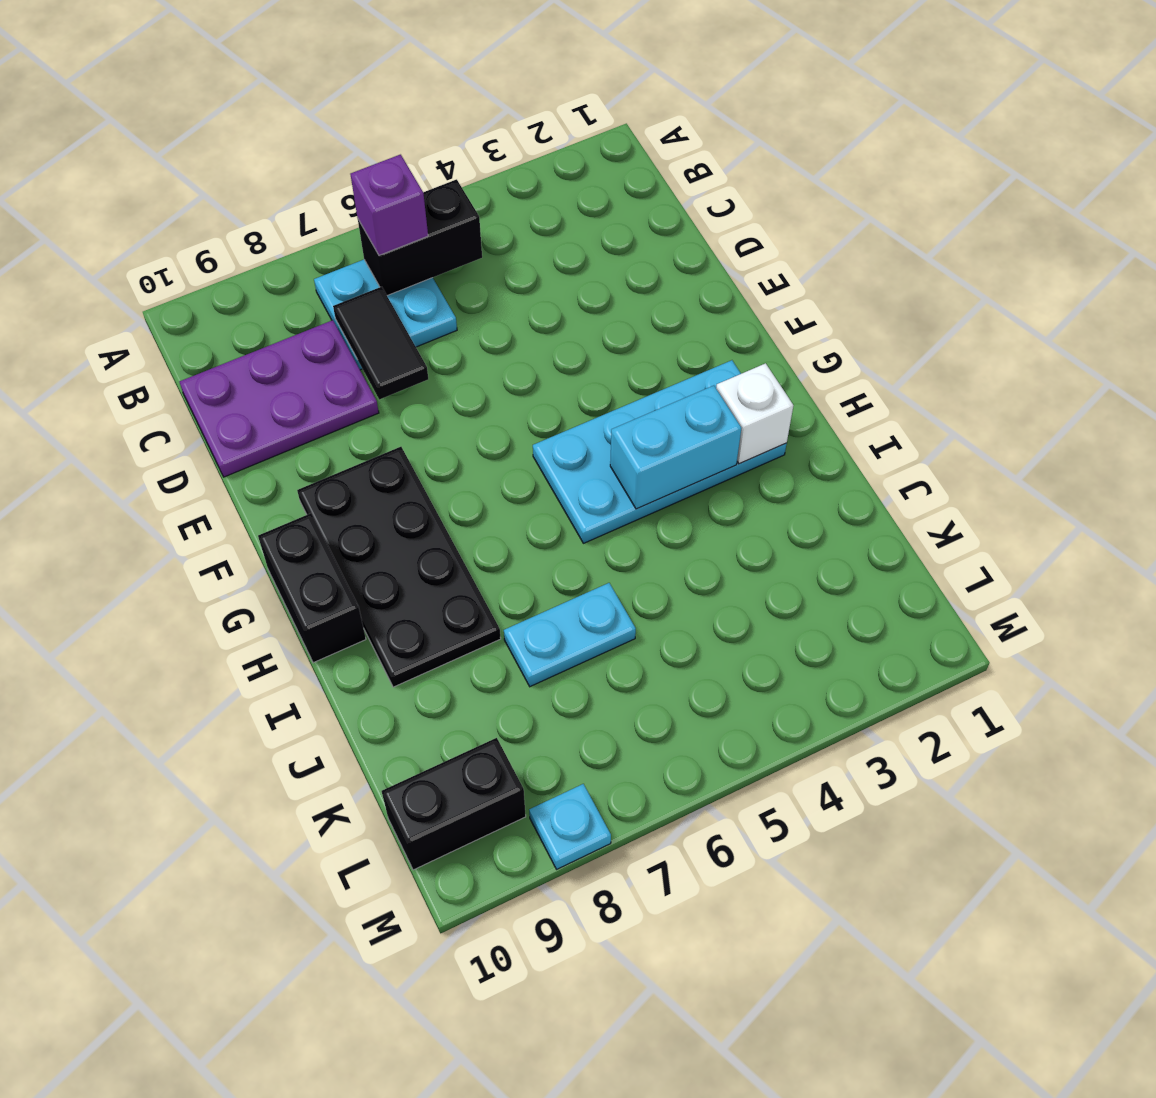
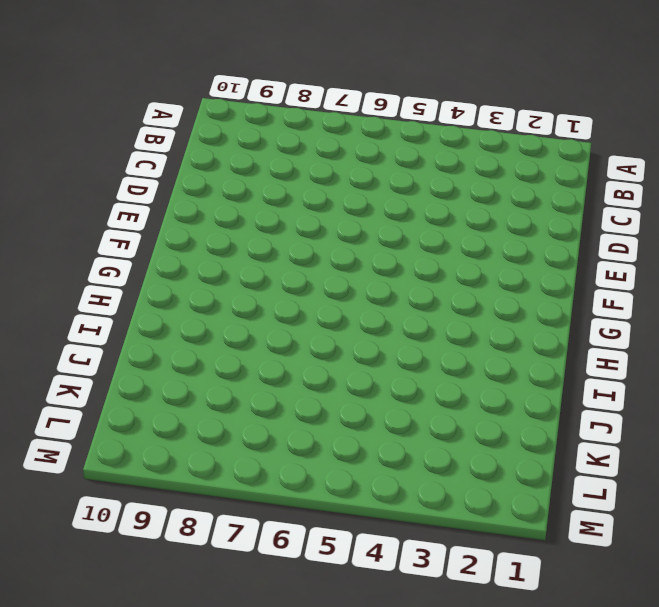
none -> cyan plate B6:C7 level 1
none -> purple plate C8:D10 level 1
none -> black plate F8:I9 level 1

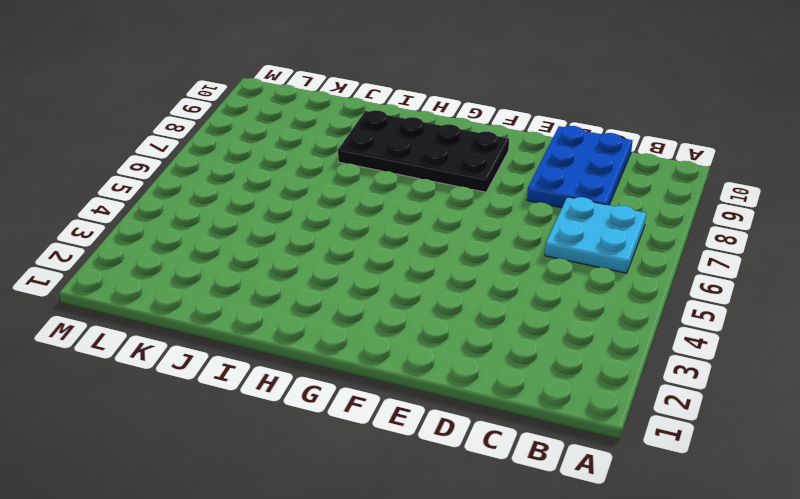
blue plate C8:D10 level 1 -> purple plate C8:D10 level 1
none -> cyan plate G2:H5 level 1
none -> black brick G10:H10 level 1
none -> cyan plate J6:J7 level 1

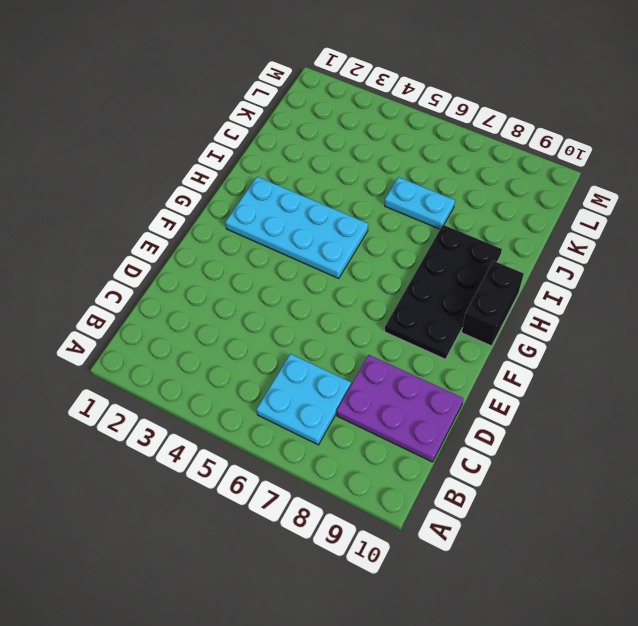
none -> black brick L9:L10 level 1
none -> cyan plate M8 level 1
none -> black brick B5:B6 level 2

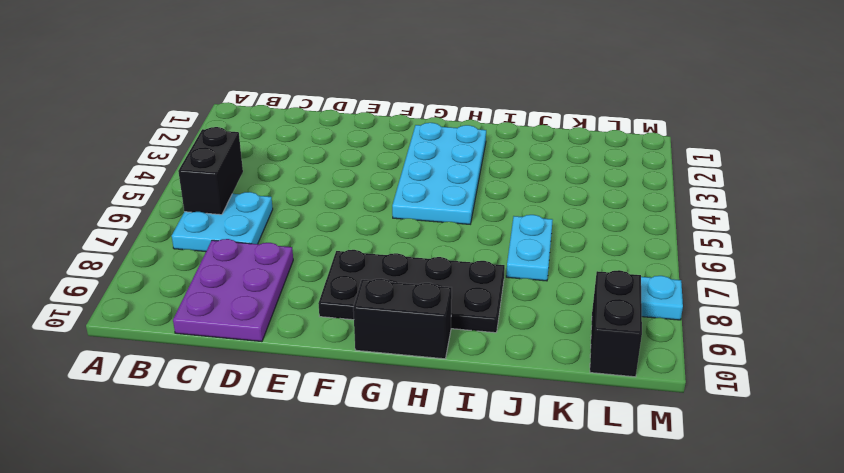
none -> black tile C7:D7 level 2
none -> white brick H2 level 2
none -> cyan brick H3:H4 level 2

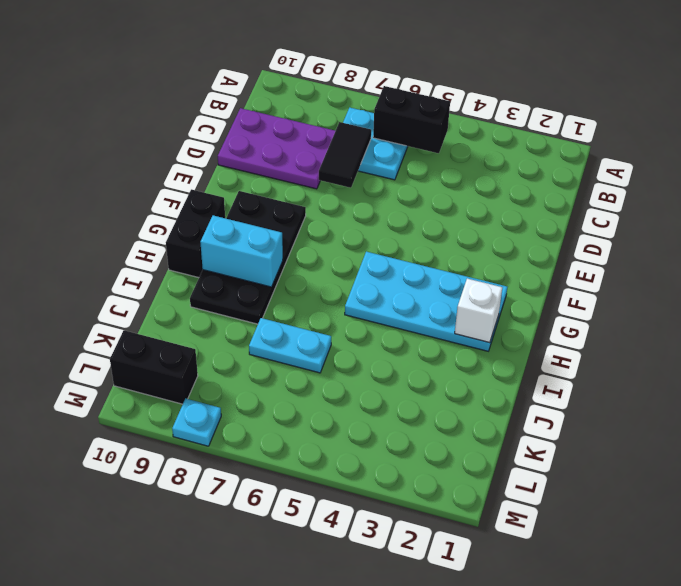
cyan brick H8:H9 level 2 -> cyan brick H3:H4 level 2
none -> purple brick B6 level 3

